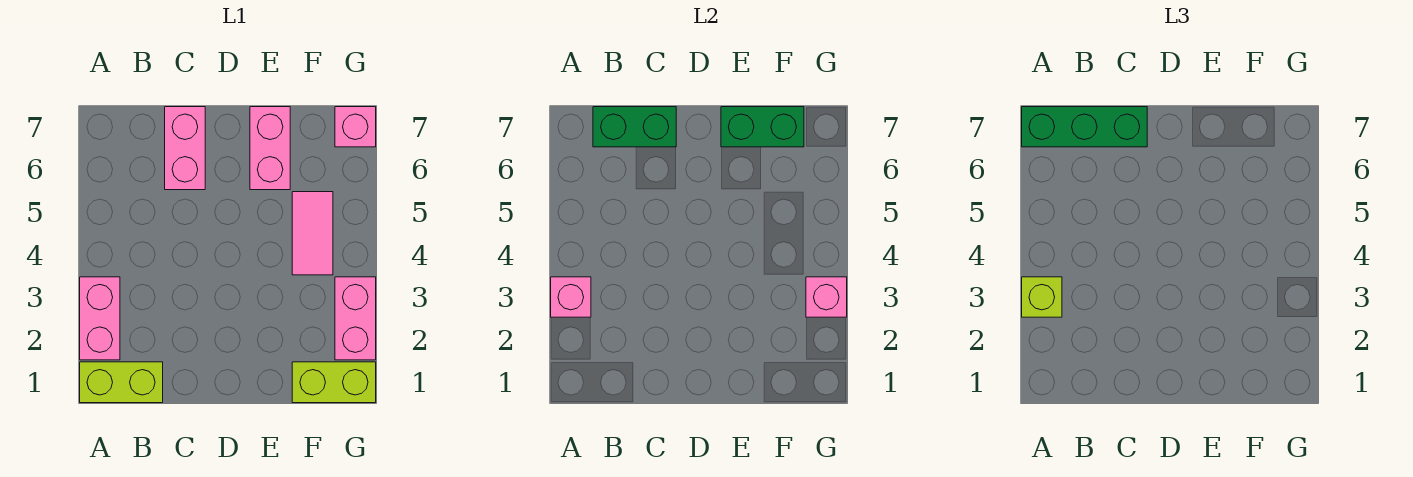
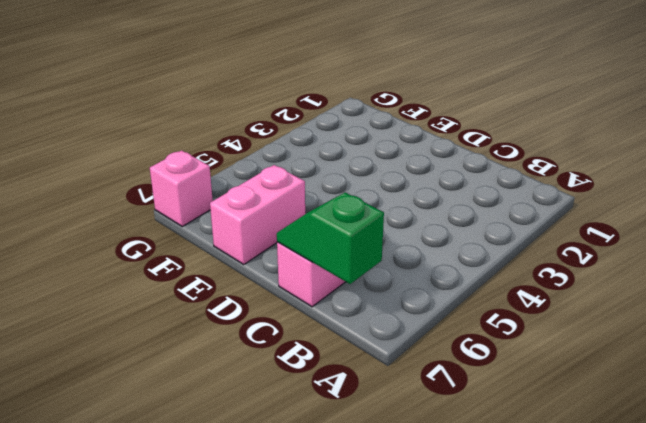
green slope B7:C7 level 2 top B -> green brick B7:C7 level 2
none -> lime brick A1:B1 level 1
none -> pink brick A2:A3 level 1
none -> lime brick F1:G1 level 1

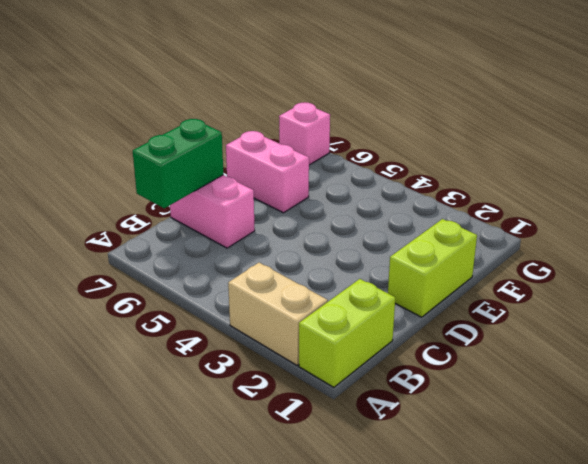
tan brick A2:A3 level 1 -> pink brick A2:A3 level 1
lime brick D1:E1 level 1 -> lime brick F1:G1 level 1
none -> pink tile F4:F5 level 1
none -> pink brick G2:G3 level 1
none -> pink brick A3 level 2

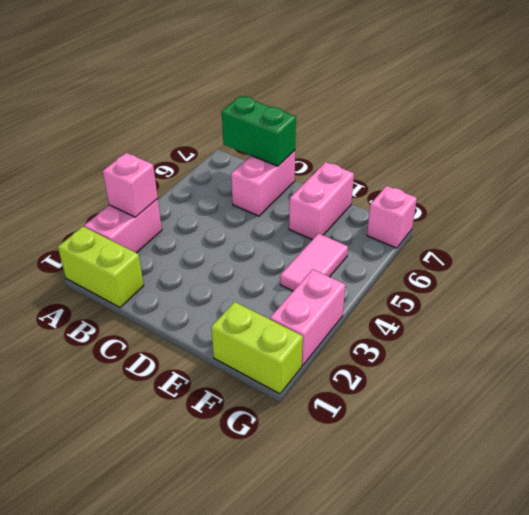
none -> green brick E7:F7 level 2
none -> pink brick G3 level 2
none -> lime brick A3 level 3

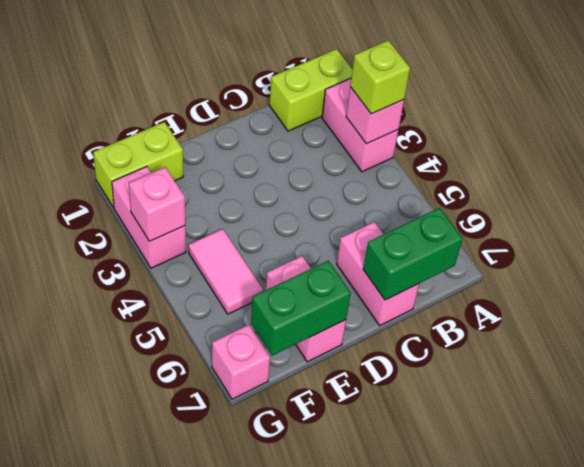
none -> green brick A7:C7 level 3

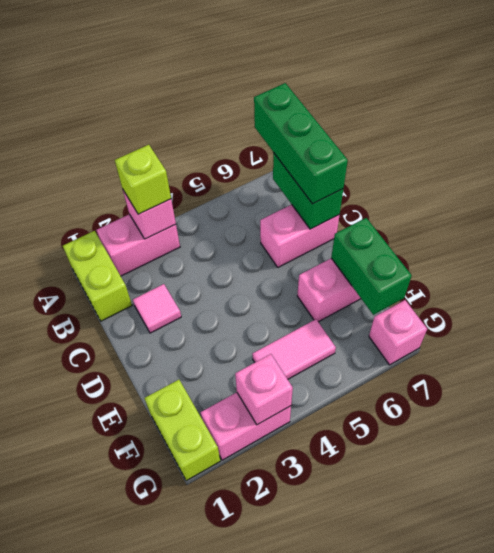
pink tile C2 level 1 -> none

